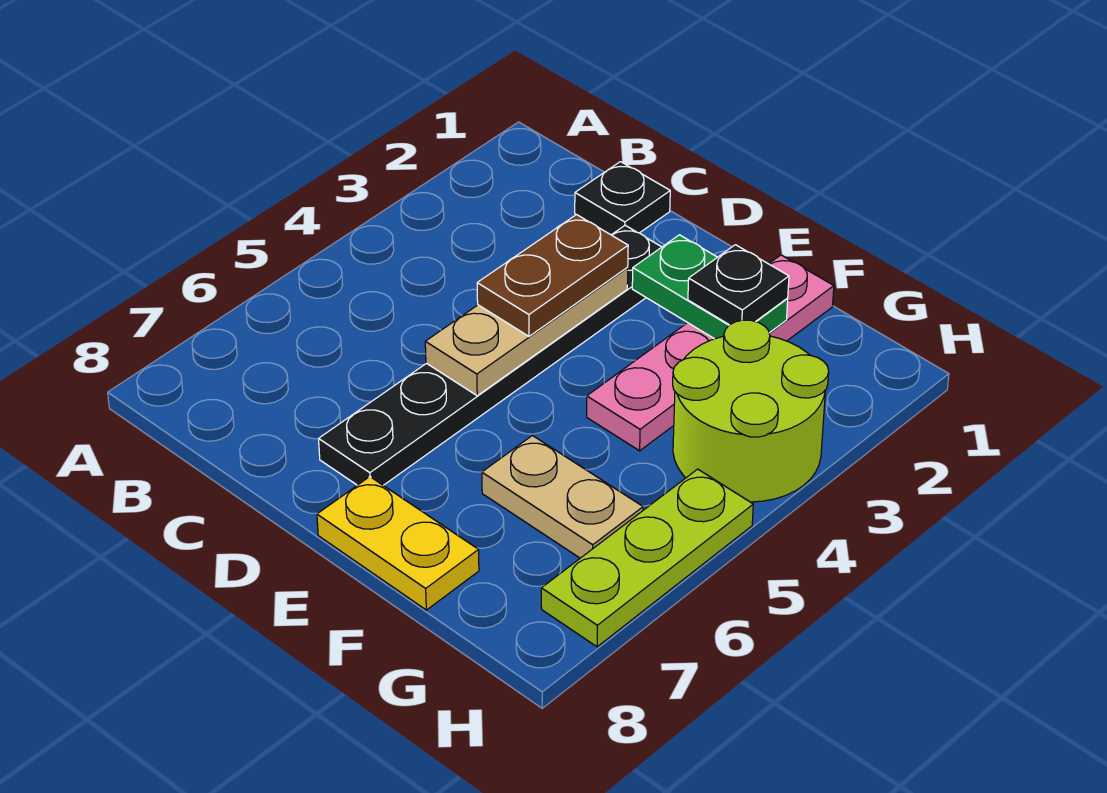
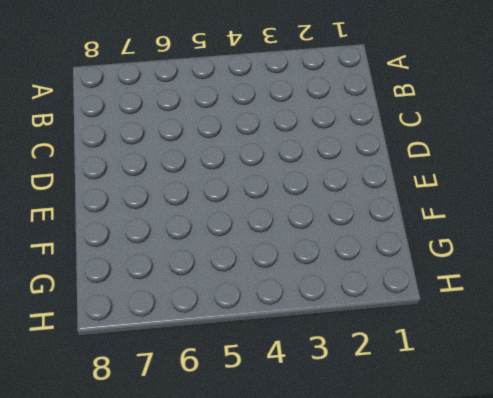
none -> black plate C1 level 1
none -> black plate D2:D7 level 1

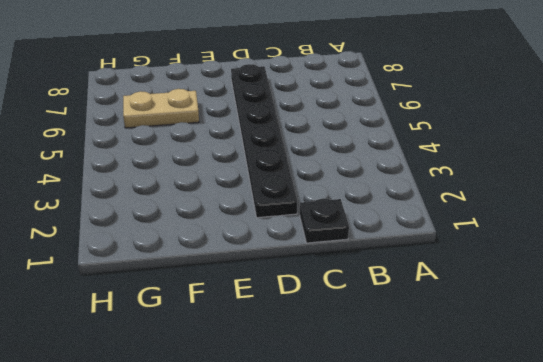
none -> yellow plate E8:F8 level 1
none -> pink plate F1:F4 level 1

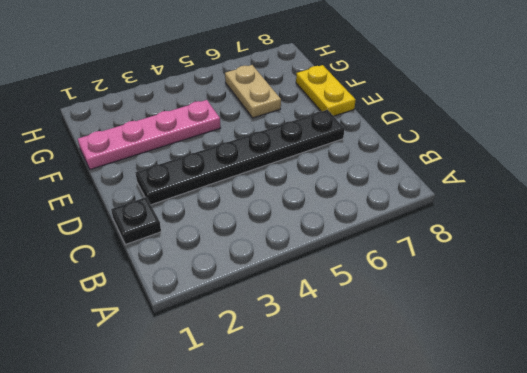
none -> lime round brick G3:H4 level 1
none -> lime plate H5:H7 level 1

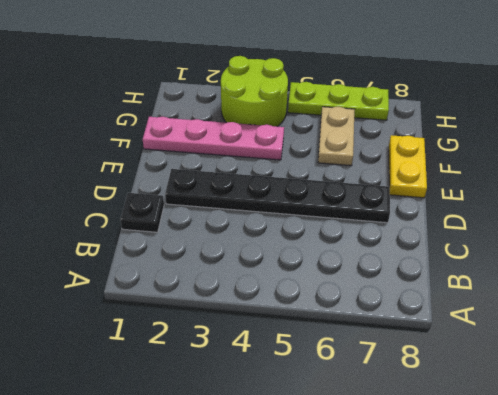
none -> tan plate D3:D5 level 2
none -> green plate E2:F2 level 2

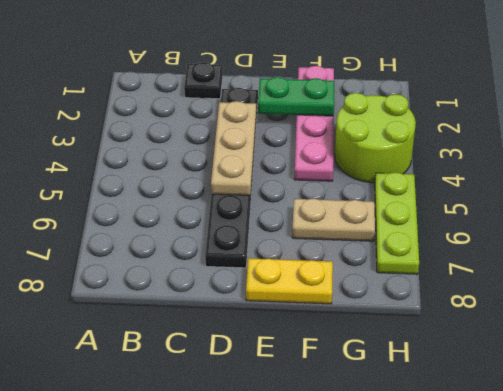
none -> brown plate D3:D4 level 3
none -> black plate F2 level 3

